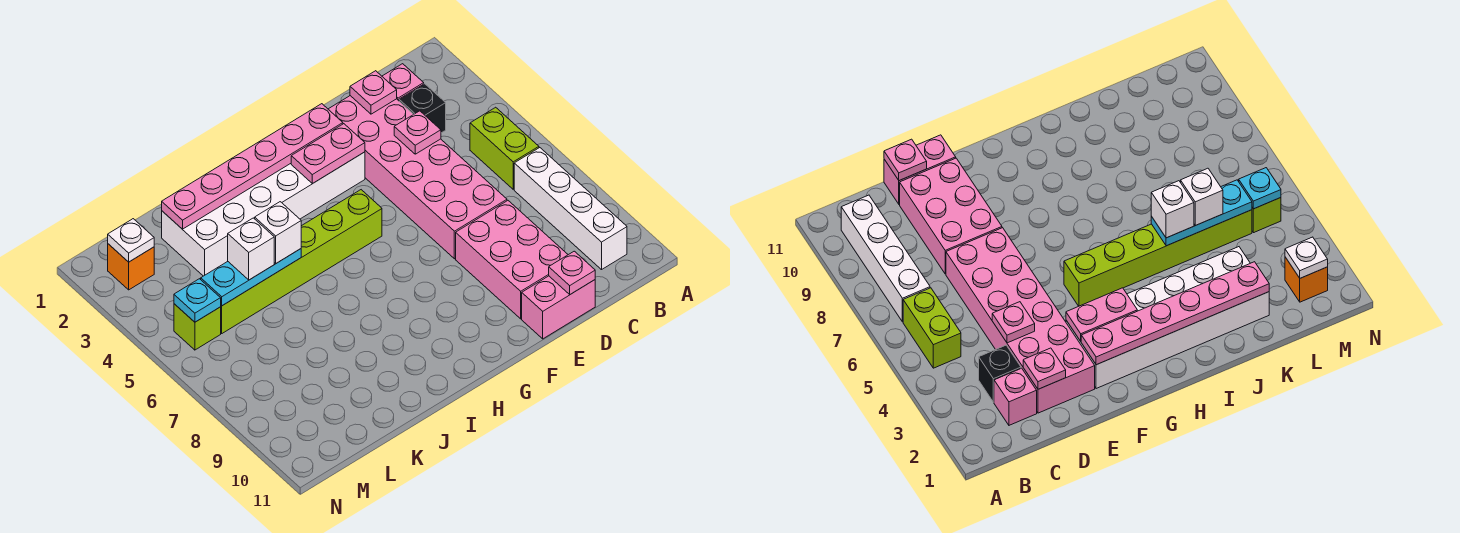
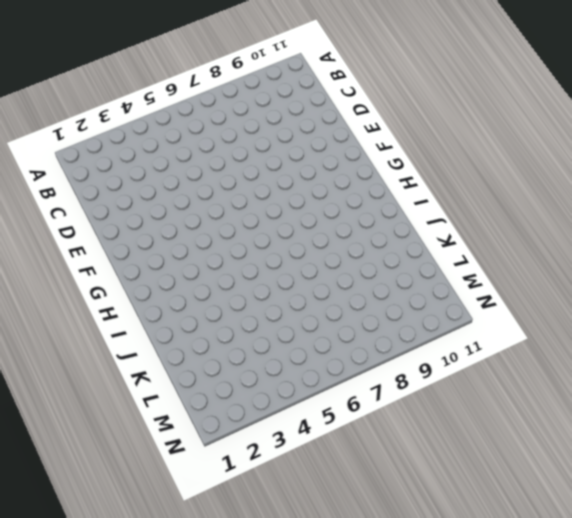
none -> lime brick B5:B6 level 1
none -> white brick B7:B10 level 1
none -> pink brick C2 level 1

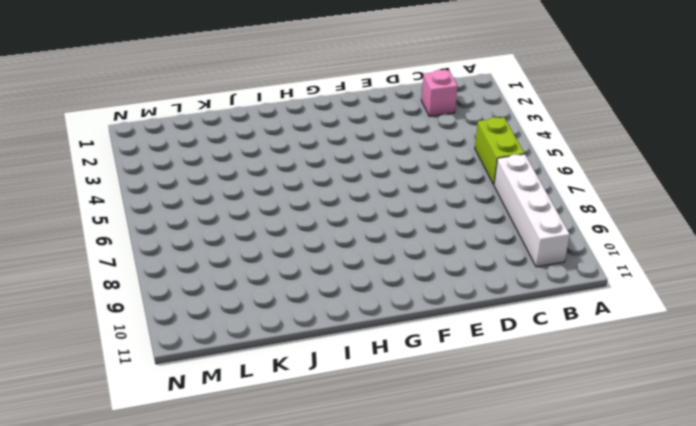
none -> black brick C3 level 1
none -> pink brick D2:E7 level 1
none -> pink brick D8:E10 level 1

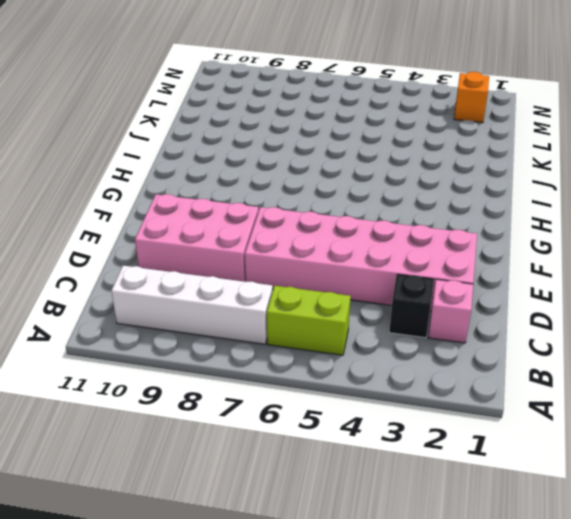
none -> pink brick D11:E11 level 1
none -> white brick F2:K3 level 1
none -> lime brick G5:L5 level 1

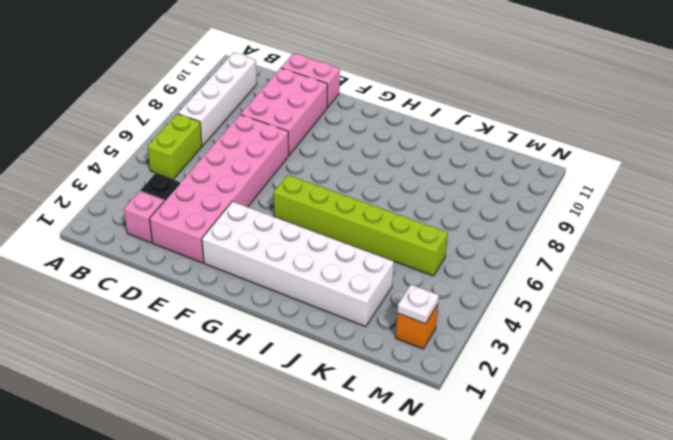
none -> lime brick M5 level 1
none -> pink plate D2 level 2
none -> pink plate D4 level 2

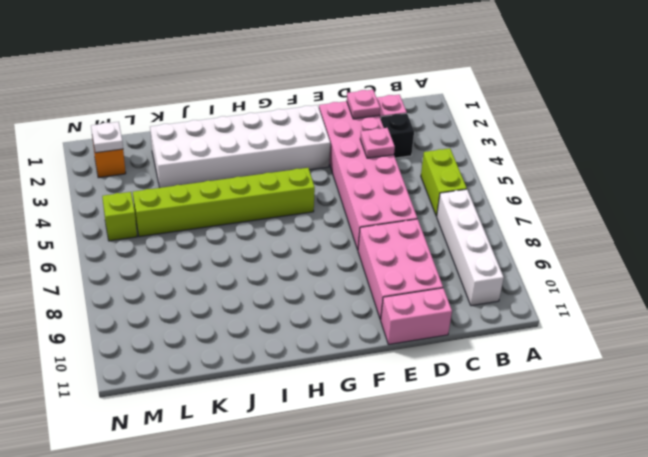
none -> pink plate D11 level 2
none -> pink plate F2:K2 level 2
none -> pink plate F3:G3 level 2

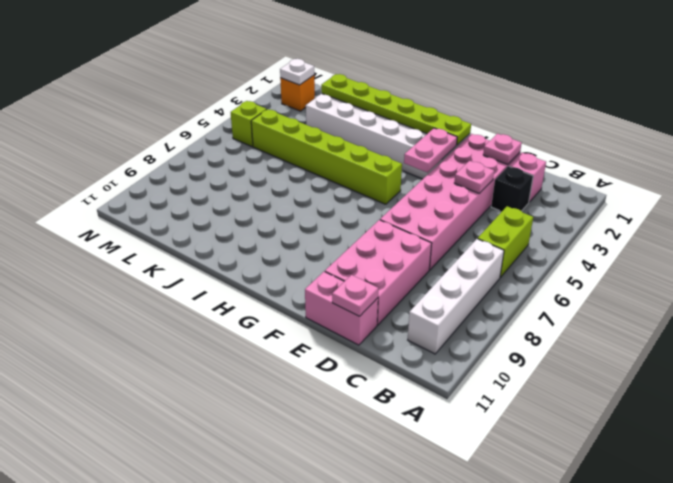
lime plate F2:K2 level 2 -> pink plate F2:K2 level 2
pink plate F3:F4 level 2 -> pink plate F3:G3 level 2
none -> cyan plate J5:L5 level 2
none -> cyan plate M5 level 2
none -> white brick J5 level 3

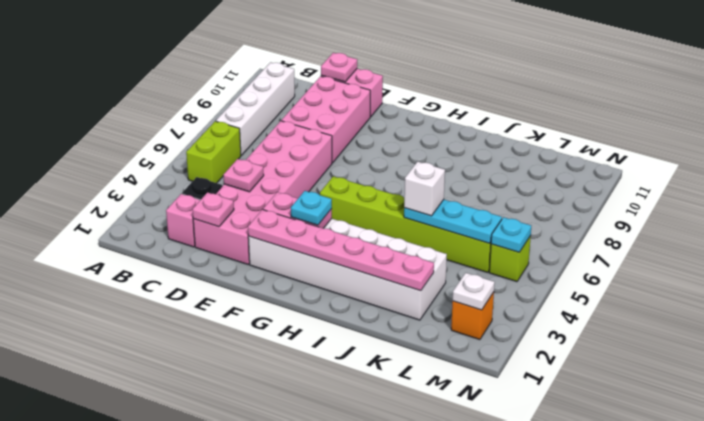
cyan plate G3 level 3 -> none
none -> white brick K5 level 3

